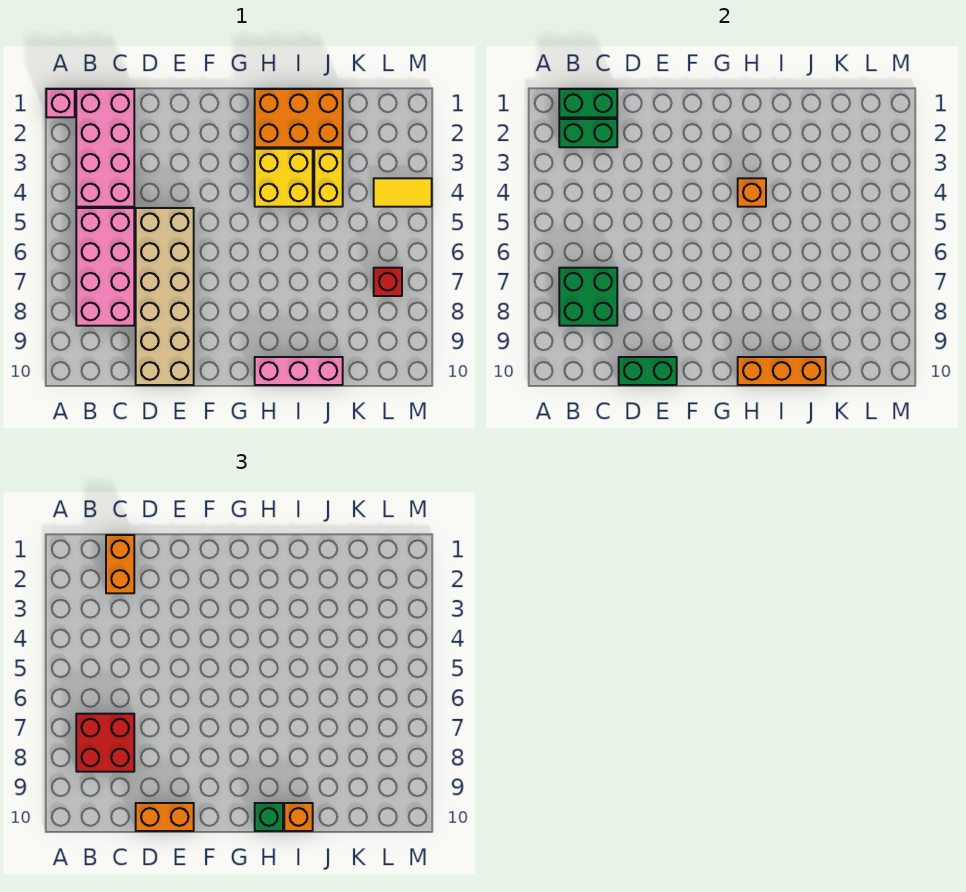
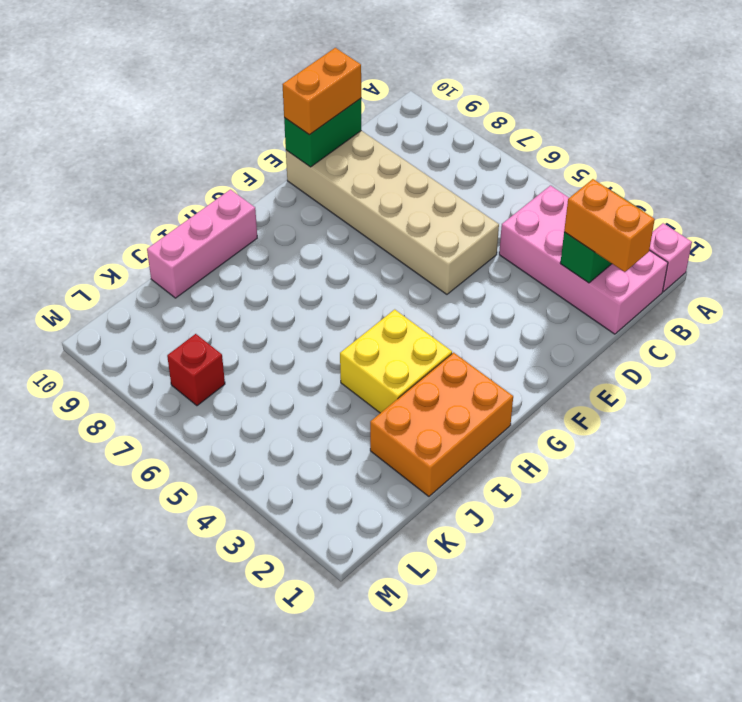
none -> pink brick B5:C8 level 1
none -> yellow brick J3:J4 level 1
none -> yellow tile L4:M4 level 1

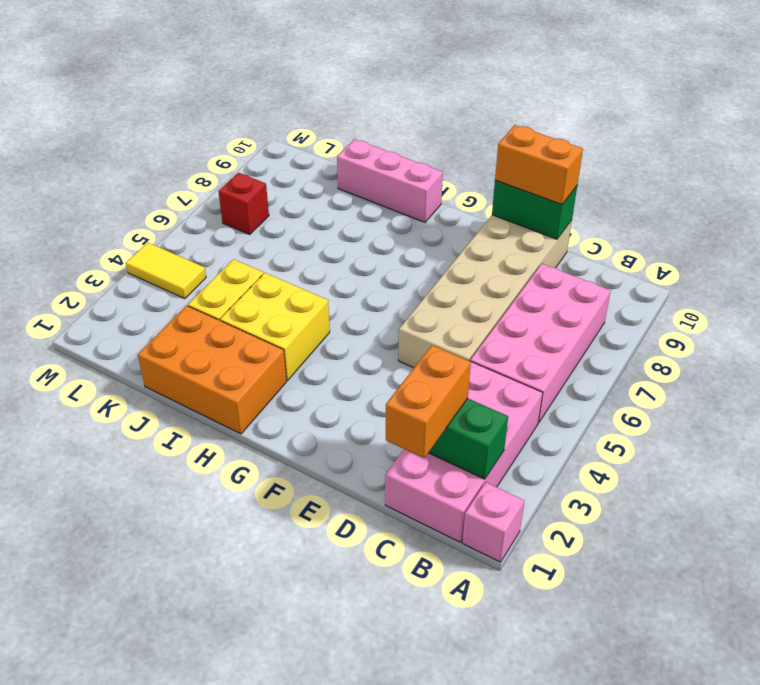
none -> green brick B1:C1 level 2
none -> green brick B7:C8 level 2
none -> orange brick H4 level 2

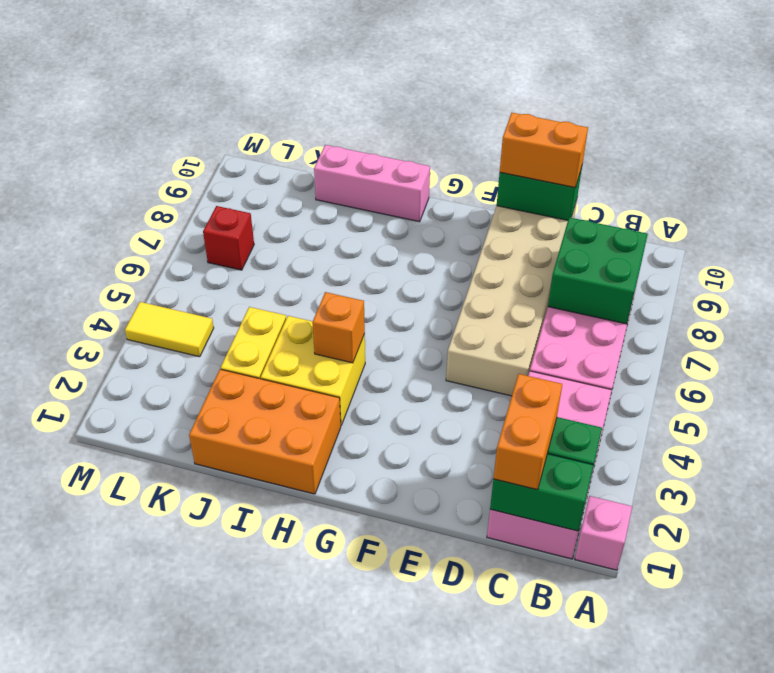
none -> orange brick H10:J10 level 2
none -> red brick B7:C8 level 3
none -> green brick H10 level 3

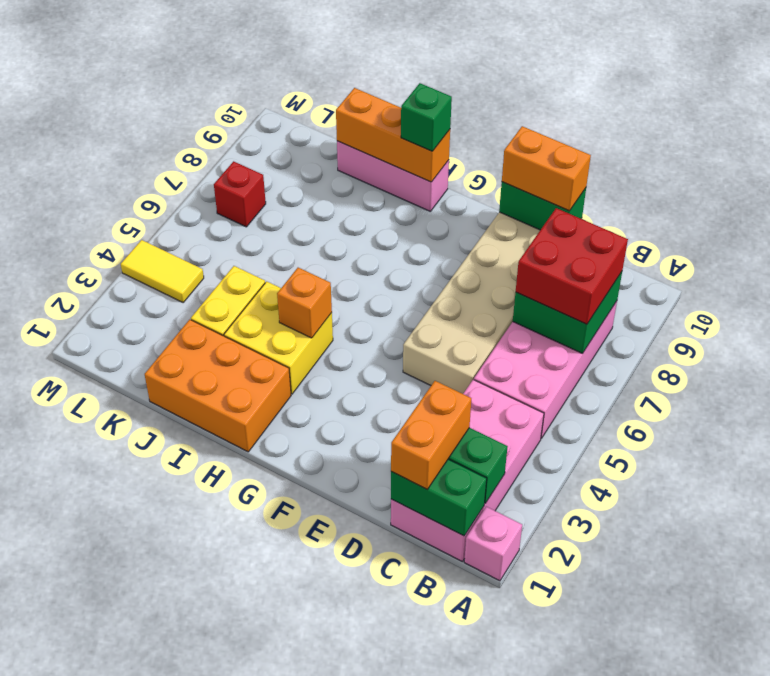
none -> orange brick I10 level 3

